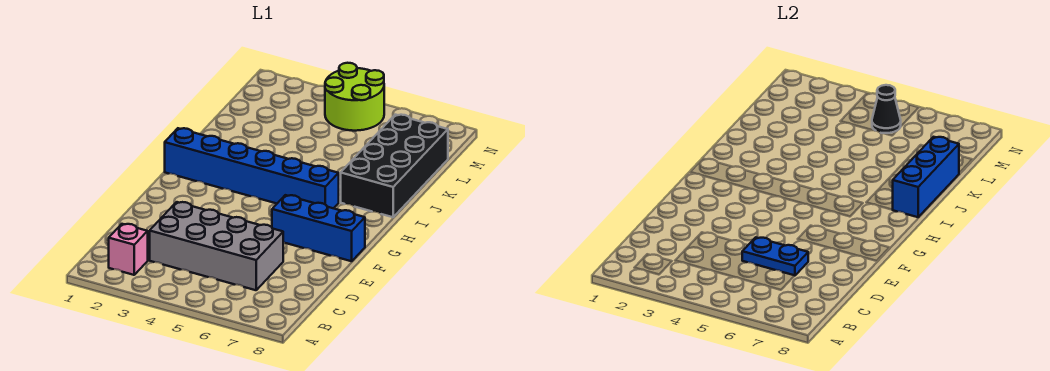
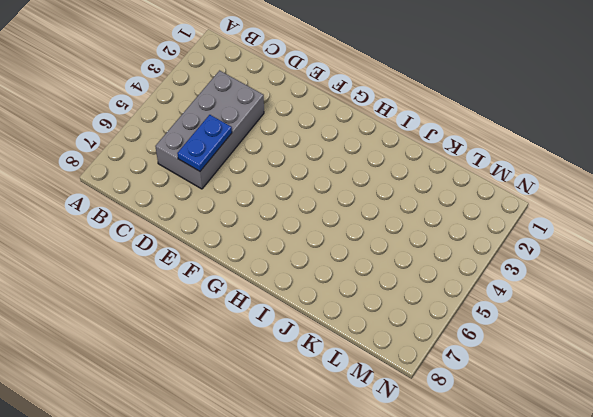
none -> pink brick B2 level 1
none -> blue brick F6:F8 level 1

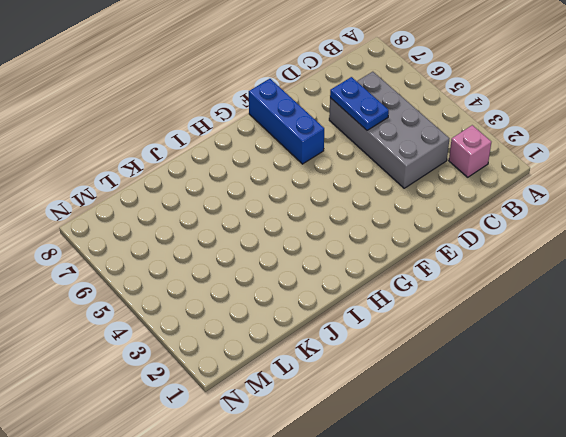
none -> blue brick H1:H6 level 1
none -> black brick I7:L8 level 1

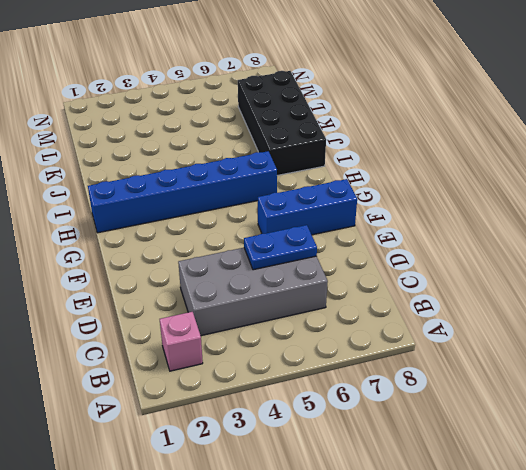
none -> lime round brick M4:N5 level 1
none -> blue brick I8:K8 level 2

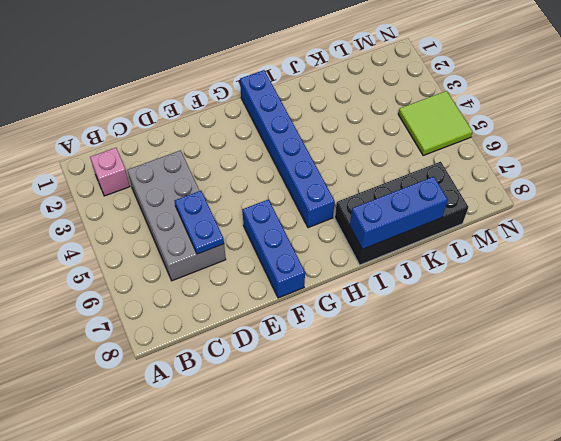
lime tile M4:N5 level 1 -> lime round brick M4:N5 level 1
none -> black cone M5 level 2

